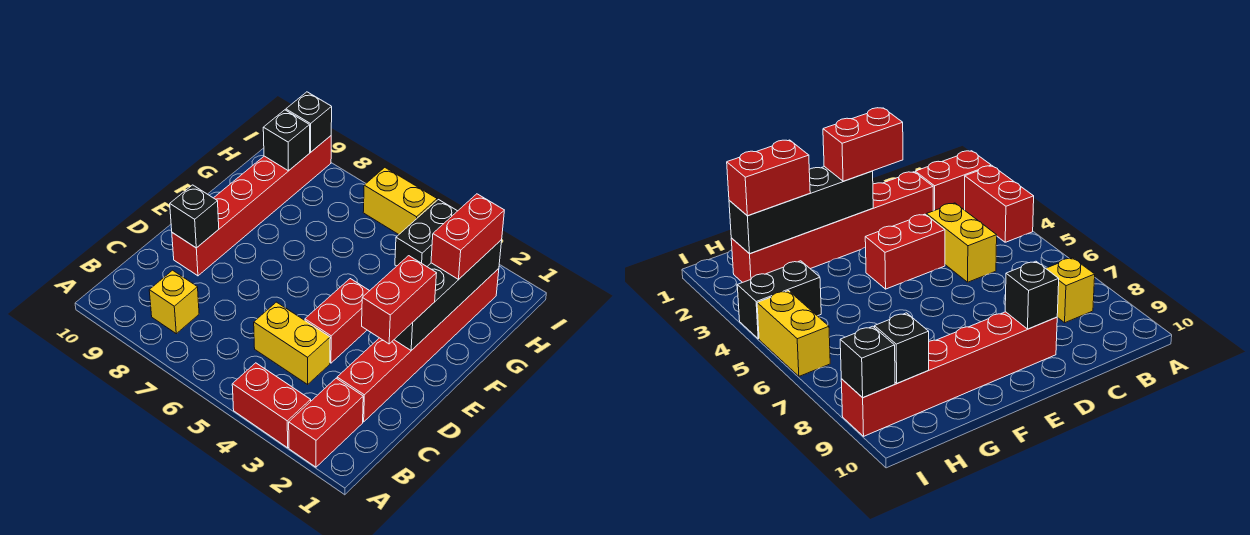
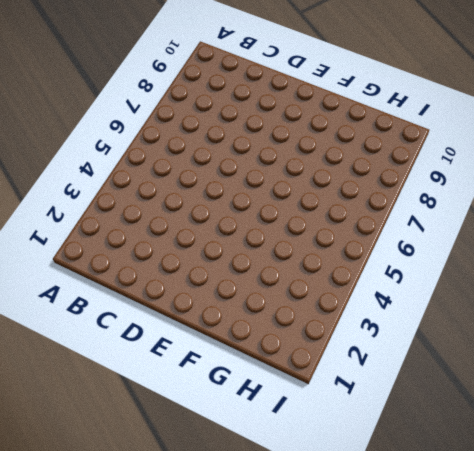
none -> red brick A2:B2 level 1
none -> red brick A3:A4 level 1
none -> yellow brick B8 level 1

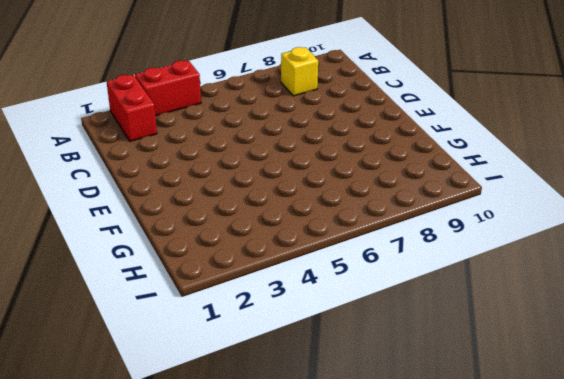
none -> red brick C2:H2 level 1
none -> yellow brick C4:C5 level 1
none -> red brick D4:E4 level 1

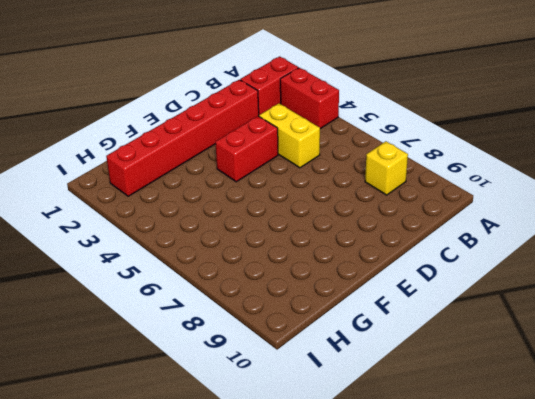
none -> red brick D9:I9 level 1
none -> black brick H4:I4 level 1
none -> yellow brick I5:I6 level 1

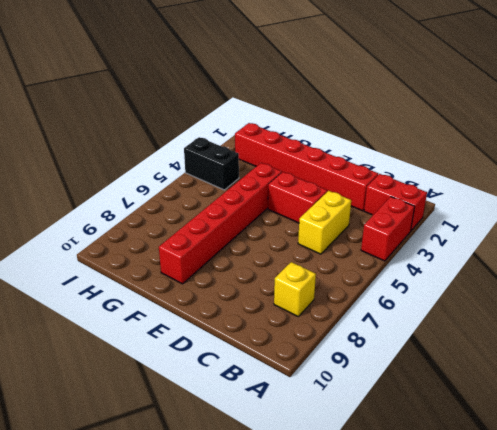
red brick F4:F9 level 1 -> red brick D9:I9 level 1
none -> yellow brick I5:I6 level 1
none -> black brick D9 level 2
none -> black brick E2:H2 level 2

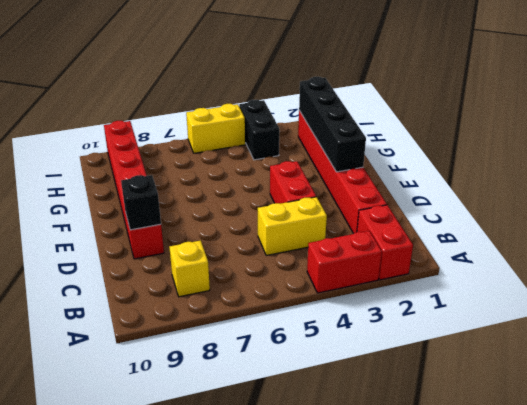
none -> black brick H9 level 2
none -> black brick I9 level 2
none -> red brick D2:E2 level 3

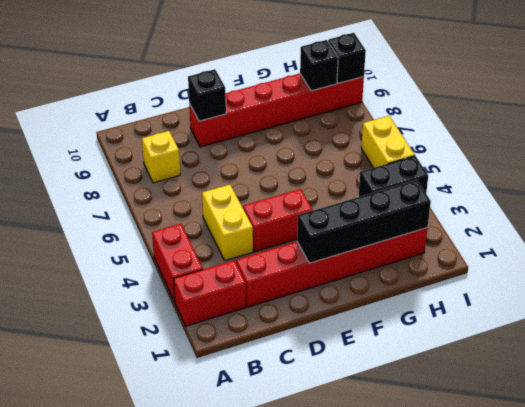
none -> red brick D2:E2 level 3
none -> red brick G2:H2 level 3

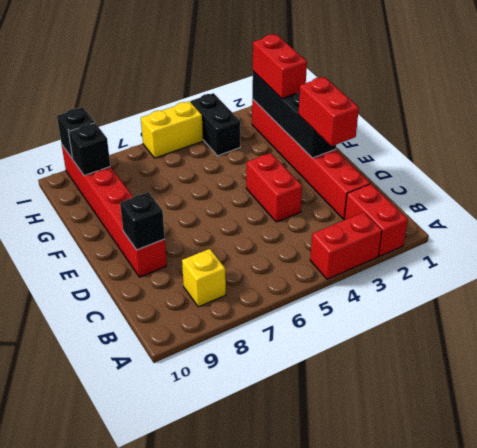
none -> yellow brick C4:C5 level 1

